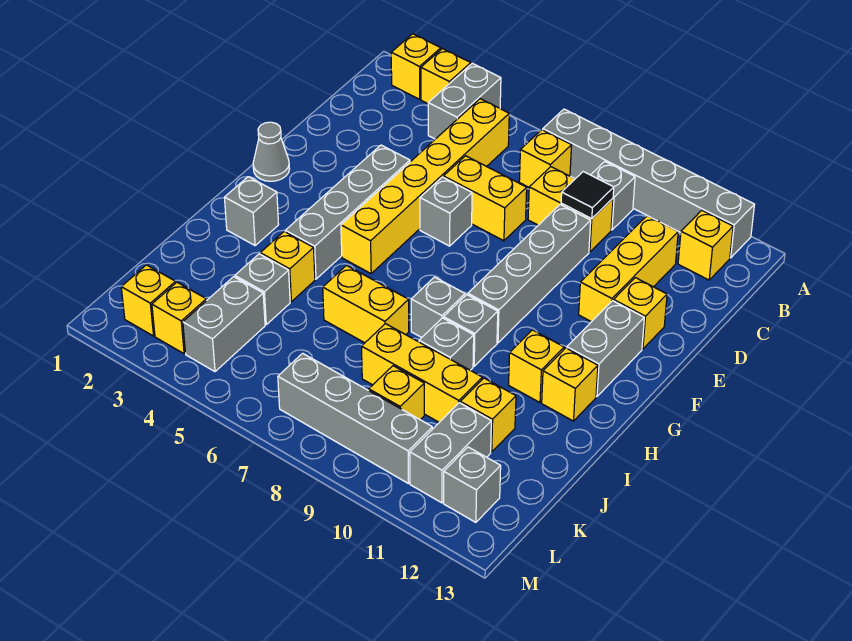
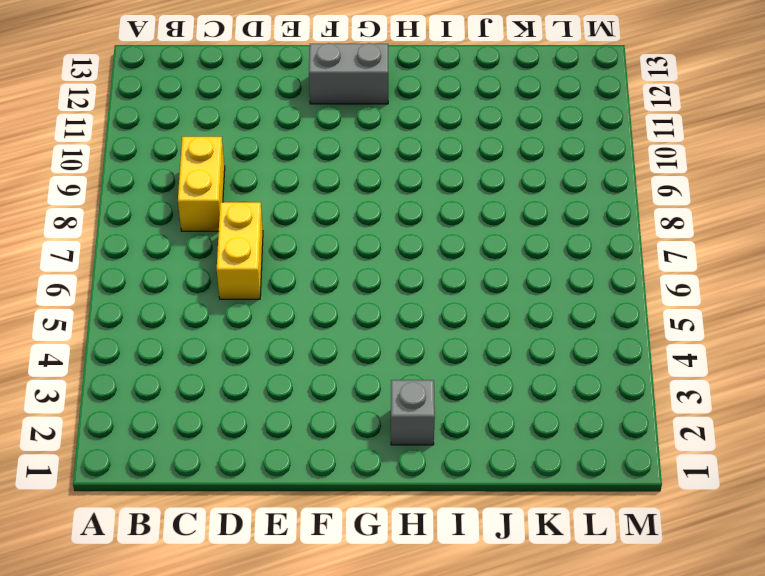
none -> yellow brick A2 level 1
none -> yellow brick A3 level 1
none -> grey brick A4:B4 level 1
none -> grey brick A7:A12 level 1

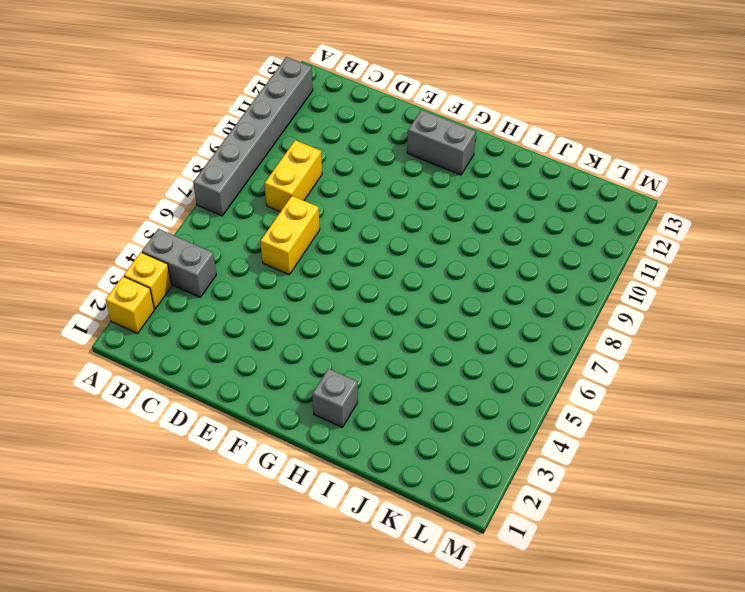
none -> yellow brick B5:G5 level 1
none -> yellow brick B7 level 1
none -> grey brick B9 level 1
none -> yellow brick B12 level 1

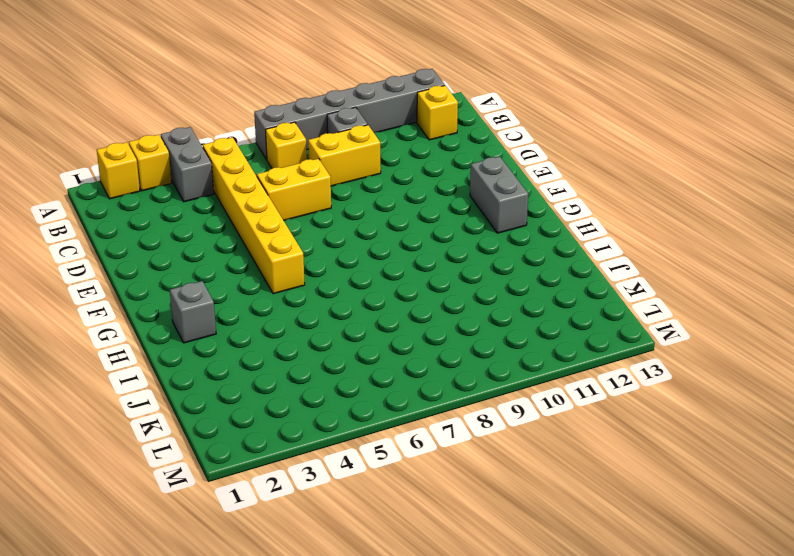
none -> yellow brick C11:E11 level 1
none -> grey brick D9:G9 level 1
none -> grey brick E4:H4 level 1
none -> grey brick E6 level 1

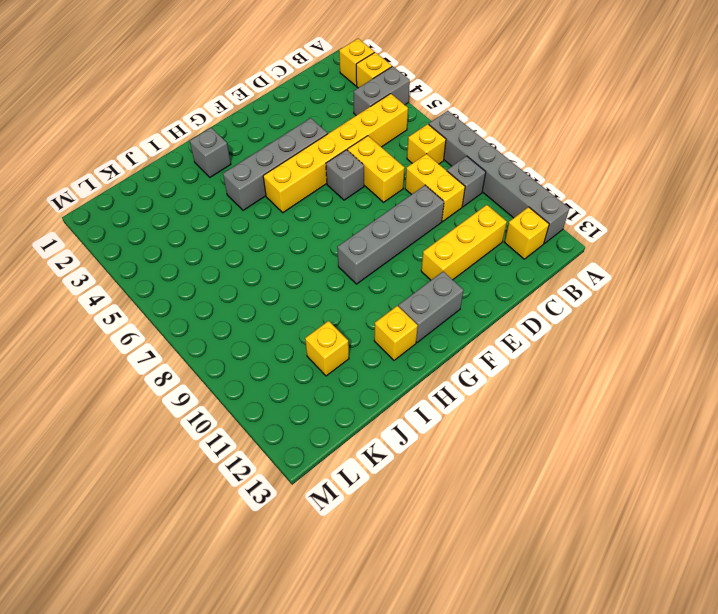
none -> yellow brick E12 level 1
none -> grey cone F1 level 1
none -> grey brick H8 level 1
none -> grey brick H9 level 1

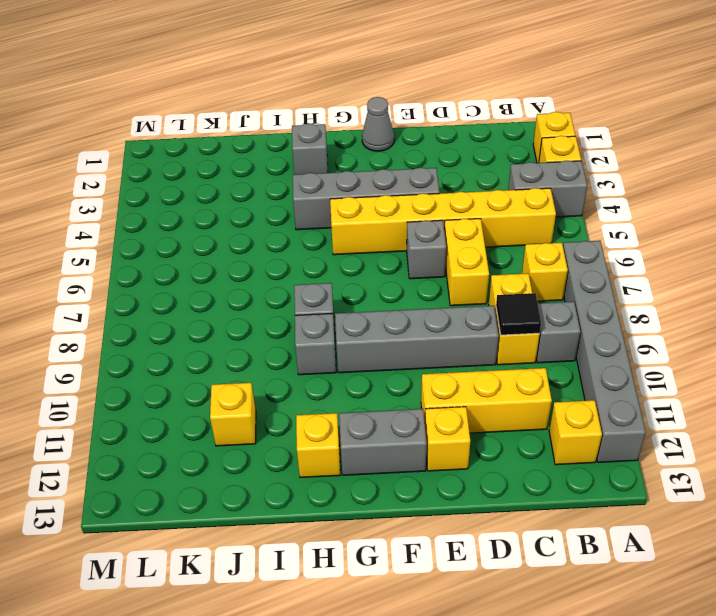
none -> yellow brick H11 level 1
none -> yellow brick I4 level 1
none -> yellow brick I6:I7 level 1
none -> grey brick I9 level 1

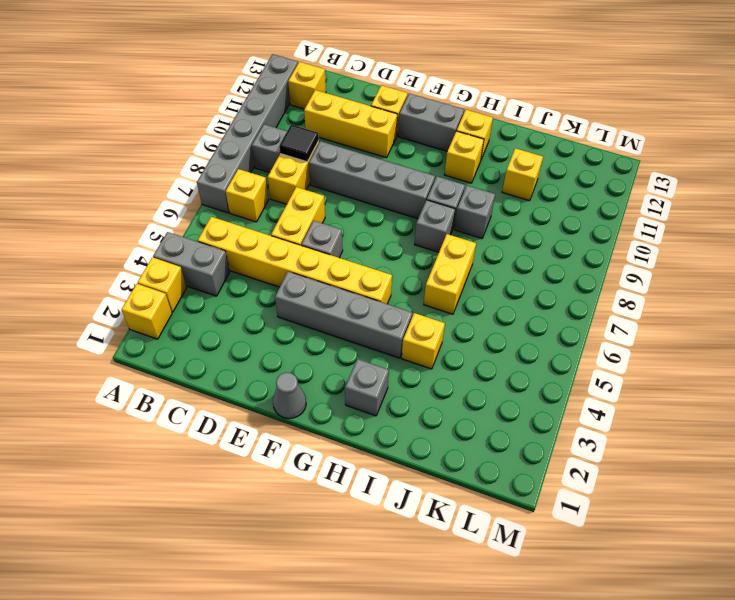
none -> grey brick J4 level 1
none -> yellow brick J8:J10 level 1
none -> grey brick K4:L4 level 1
none -> yellow brick K9 level 1

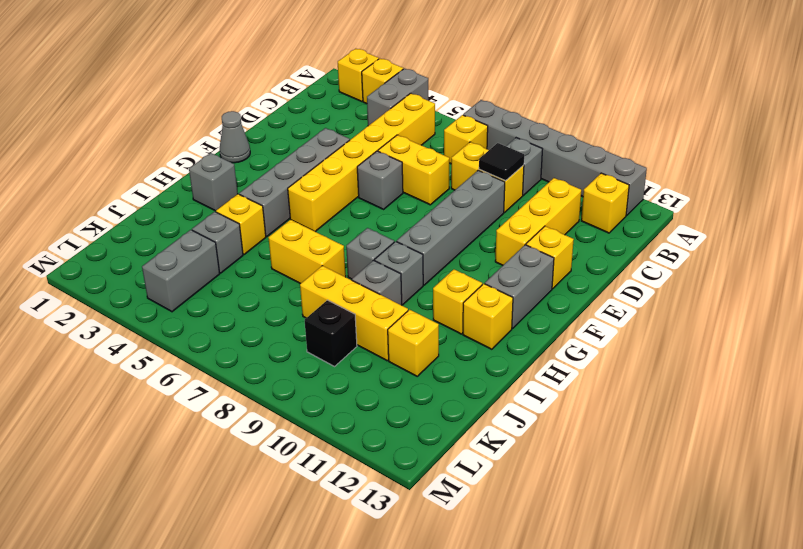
black brick K9 level 1 -> yellow brick K9 level 1
none -> grey brick K11:L11 level 1
none -> yellow brick L2 level 1
none -> yellow brick L3 level 1
none -> grey brick L7:L10 level 1

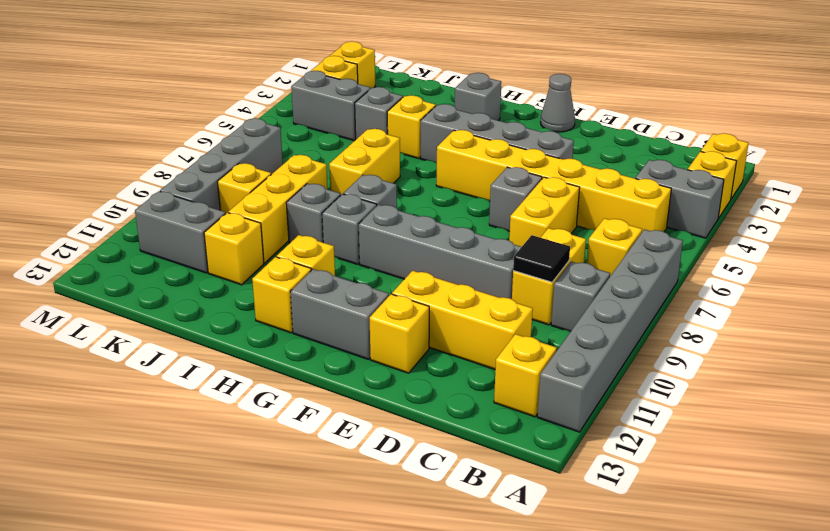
none -> grey brick L12 level 1

